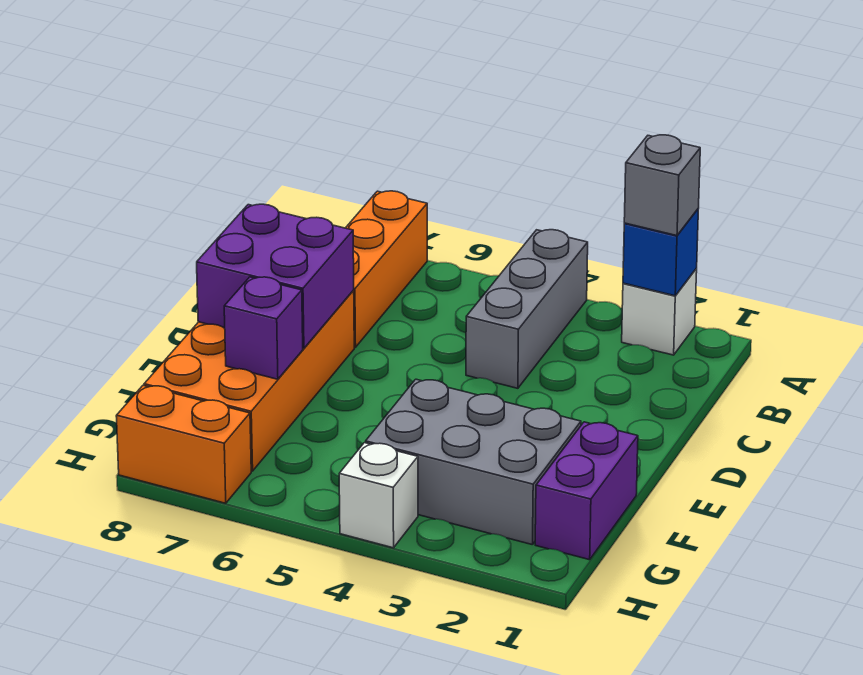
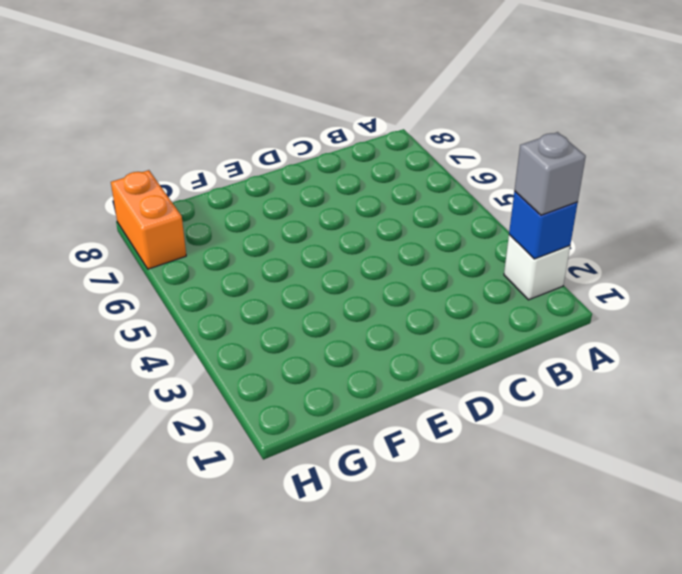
none -> grey brick A4:C4 level 1
none -> orange brick A7:C7 level 1
none -> orange brick D7:G8 level 1

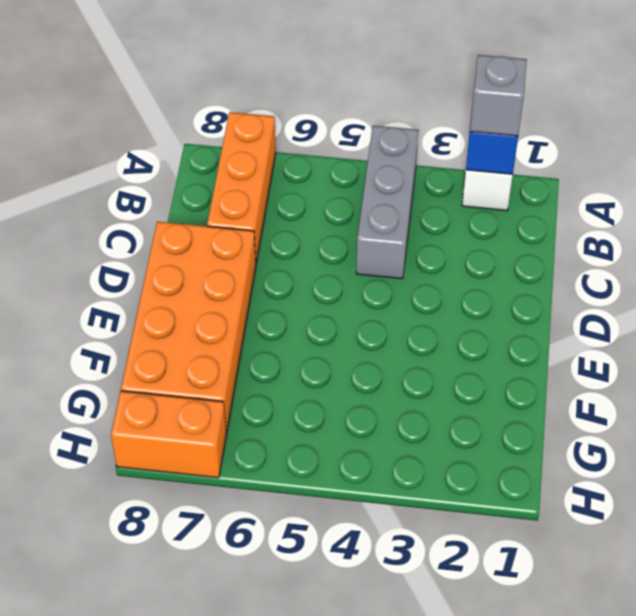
none -> purple brick F1:G1 level 1
none -> grey brick F2:G4 level 1
none -> white brick H4 level 1

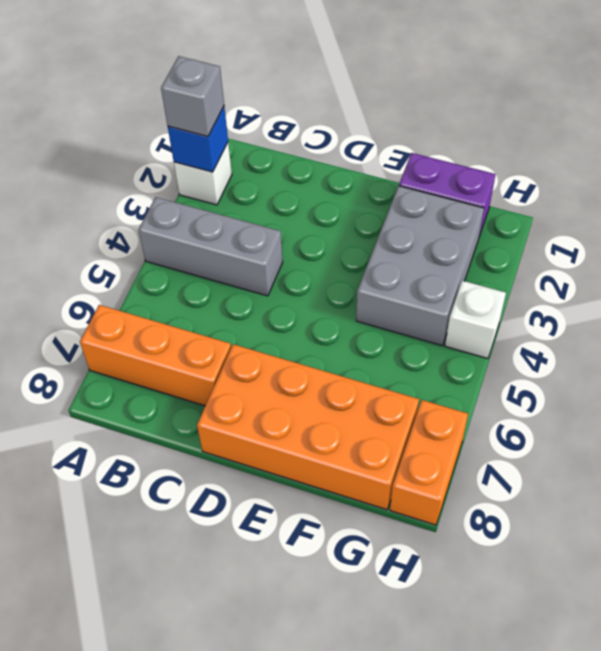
none -> purple brick D7:E8 level 2
none -> purple brick F7 level 2

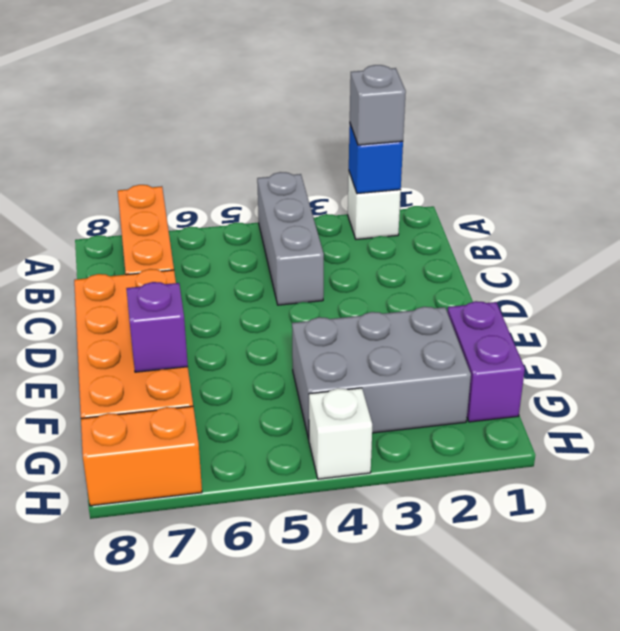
none -> purple brick D7:E8 level 2

